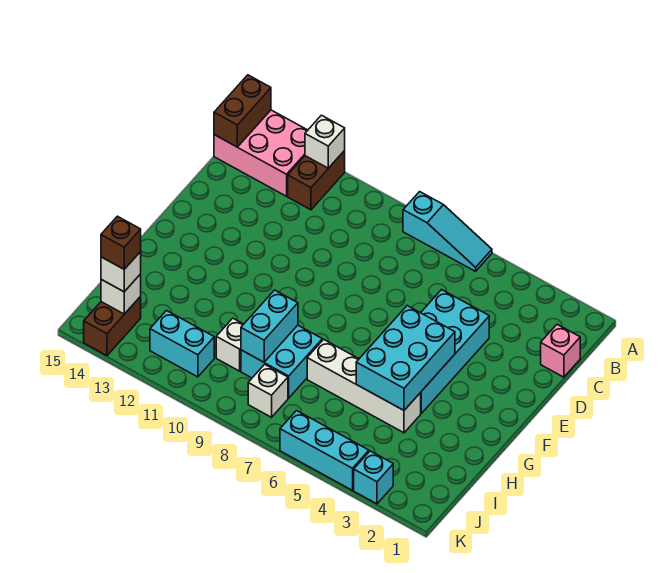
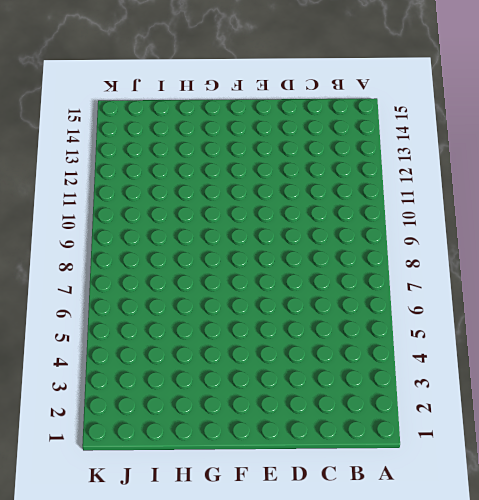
none -> cyan slope A6:A8 level 1 top 8
none -> brown brick A12:B12 level 1
none -> pink brick A13:B15 level 1

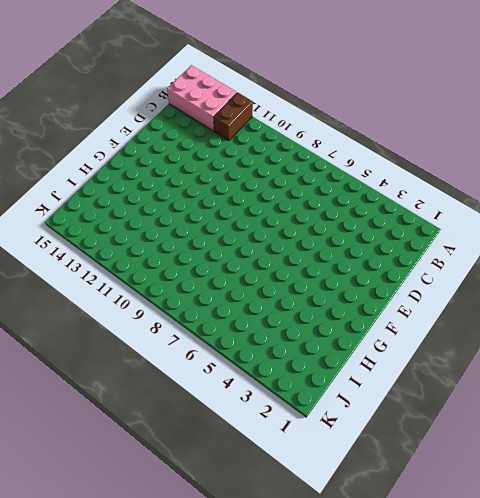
none -> cyan slope A6:A8 level 1 top 8
none -> pink brick C1 level 1
none -> cyan brick D4:G5 level 1

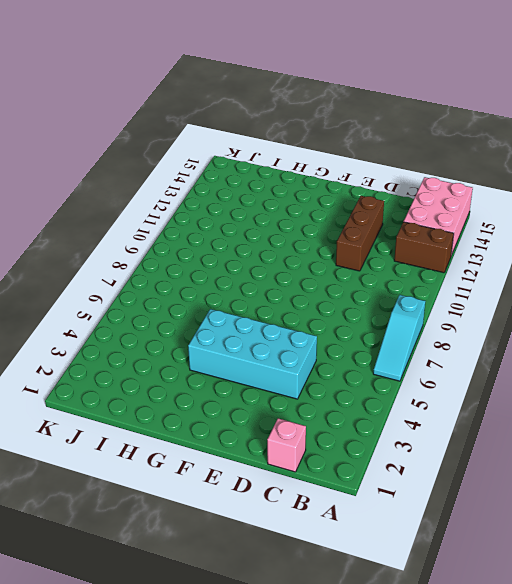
brown brick D11:D13 level 1 -> none
none -> white brick H4:H7 level 1
none -> cyan brick H8:I9 level 1
none -> white brick I10 level 1

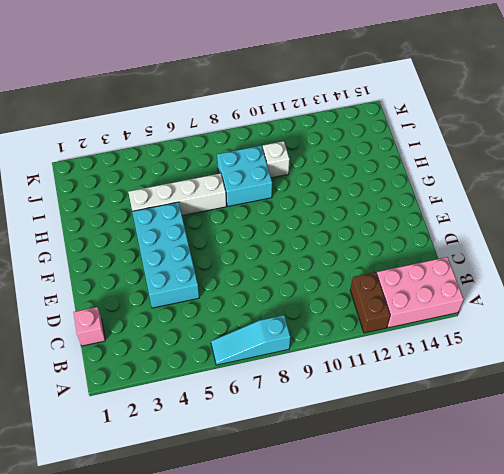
none -> white brick J8 level 1
none -> cyan brick J11:J12 level 1
none -> brown brick J14:K14 level 1

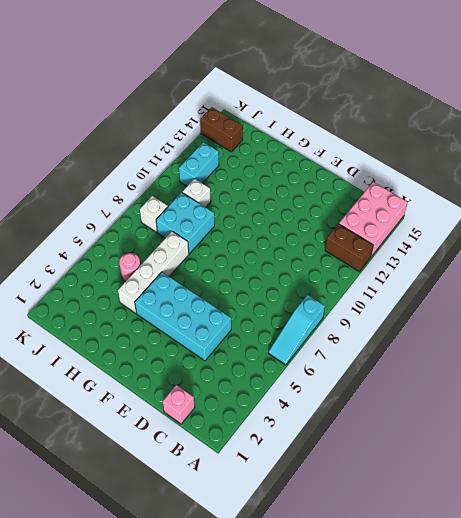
pink round brick I5 level 1 -> none
none -> cyan brick K3 level 1
none -> cyan brick K4:K6 level 1
none -> white brick A12 level 2

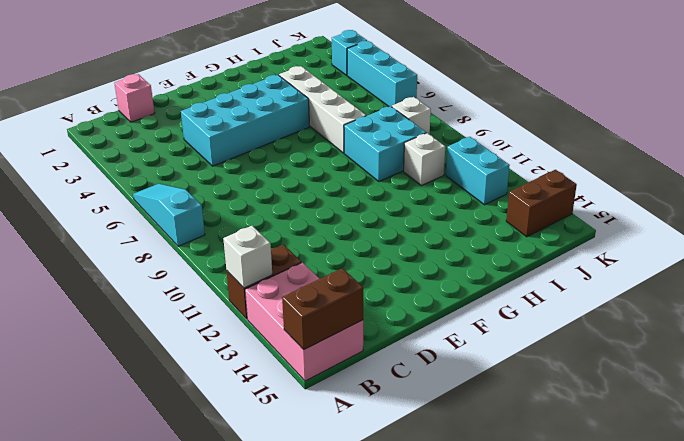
none -> cyan brick F4:H5 level 2
none -> cyan brick H9:I9 level 2
none -> white brick J14 level 2

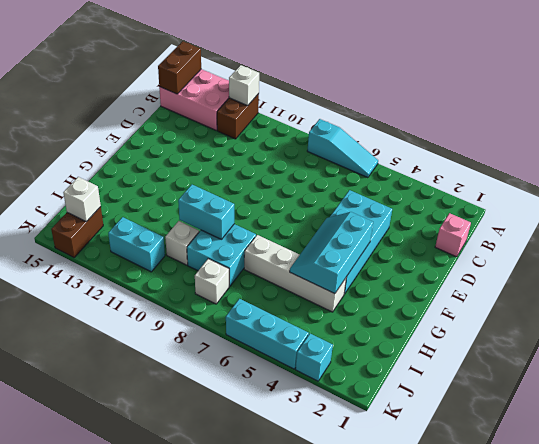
cyan slope F4:H5 level 2 top 4 -> cyan brick F4:H5 level 2
cyan brick H9:H10 level 2 -> cyan brick H9:I9 level 2
none -> white brick J14 level 3
none -> brown brick J14 level 4

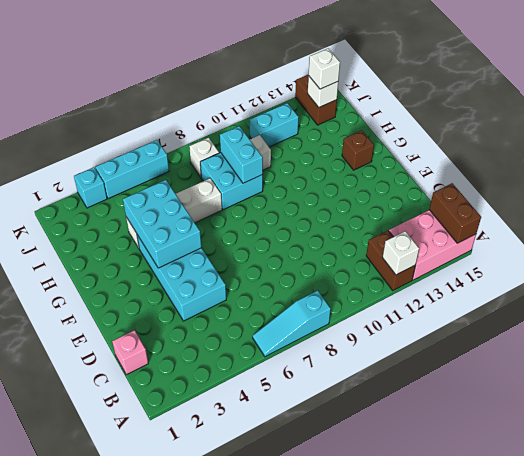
brown brick G14 level 1 -> brown brick J14 level 4

